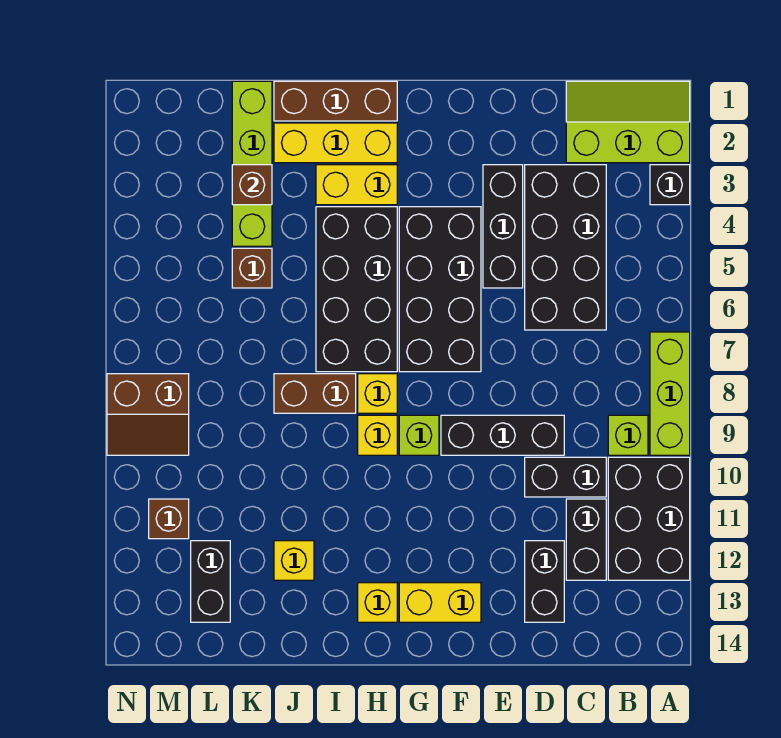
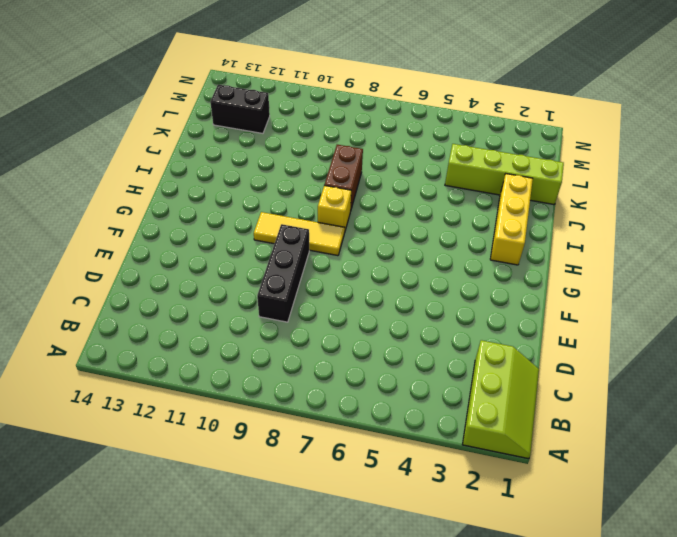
yellow tile G8:G10 level 1 -> lime brick G9 level 1
none -> black brick A3 level 1
none -> lime brick A7:A9 level 1
none -> black brick A10:B12 level 1

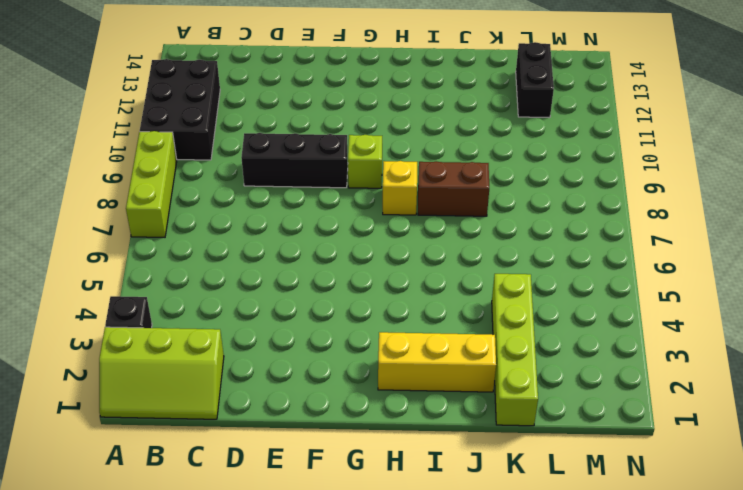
none -> lime brick B9 level 1
none -> black brick C3:D6 level 1
none -> black brick C10:D10 level 1

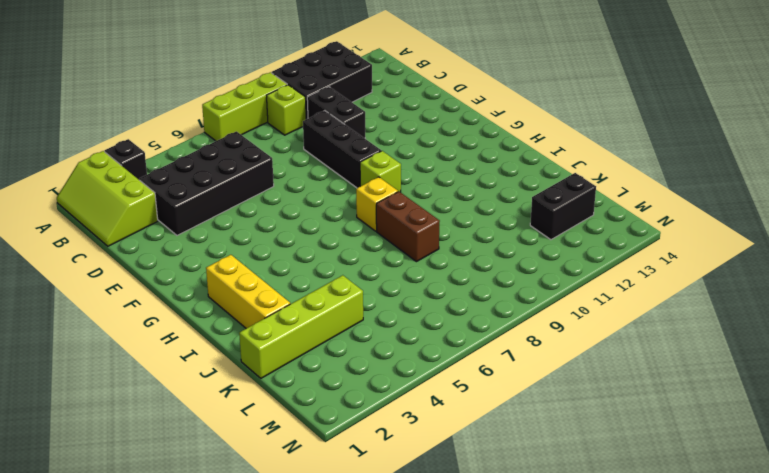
none -> black brick C11:C12 level 1
none -> black brick D12:D13 level 1
none -> black brick E3:E5 level 1

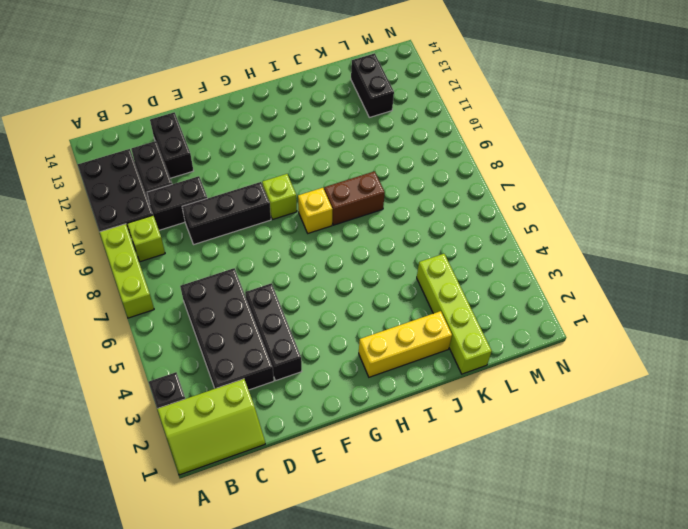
none -> black brick F4:G7 level 1
none -> yellow brick F13:G13 level 1
none -> brown brick H1:J1 level 1

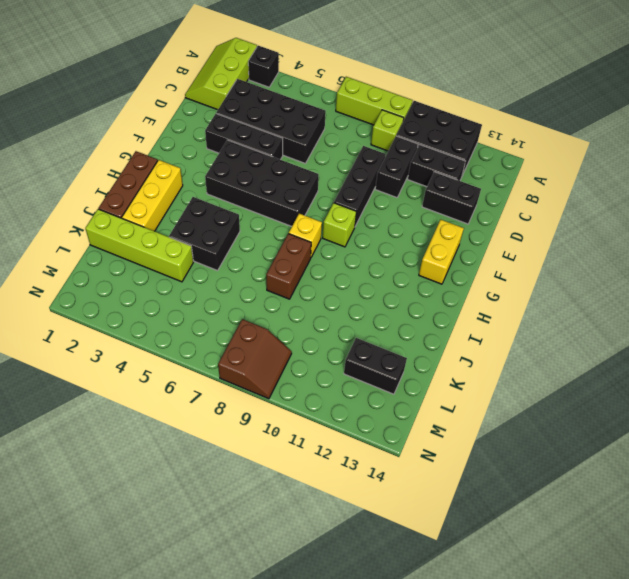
black brick I4:J5 level 1 -> black brick H4:I7 level 1
none -> yellow brick H3:I3 level 1
none -> yellow brick H9 level 1
none -> yellow brick H13 level 1

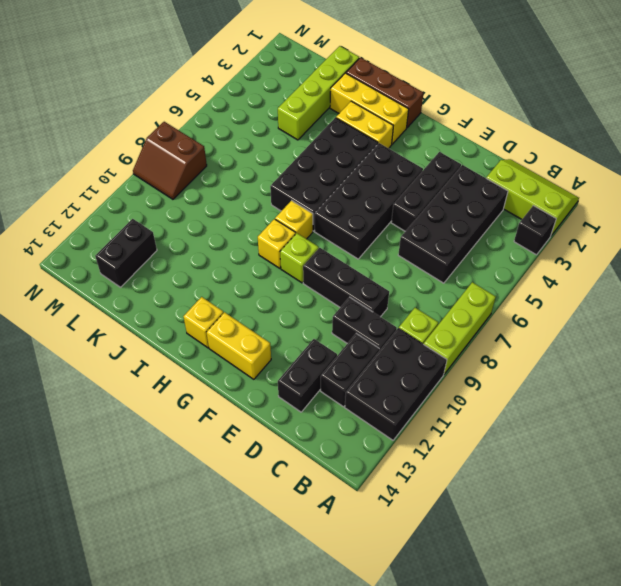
none -> brown brick I8:J8 level 1
none -> yellow brick J12 level 1
none -> brown brick K5 level 1

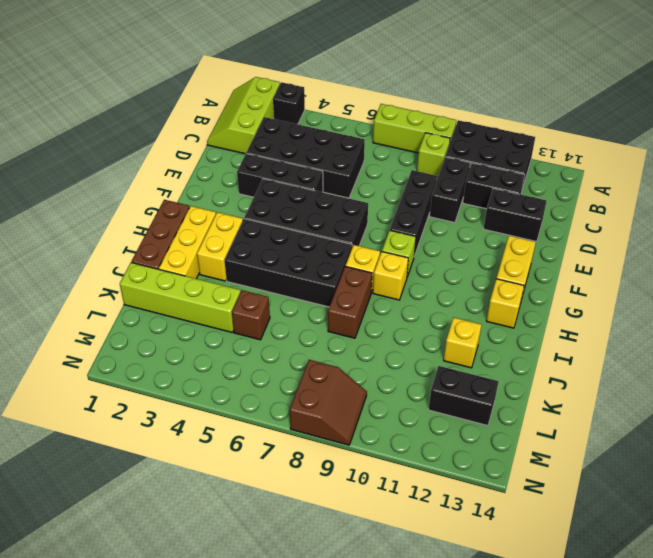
none -> brown brick M11 level 1
none -> brown brick K3 level 2

